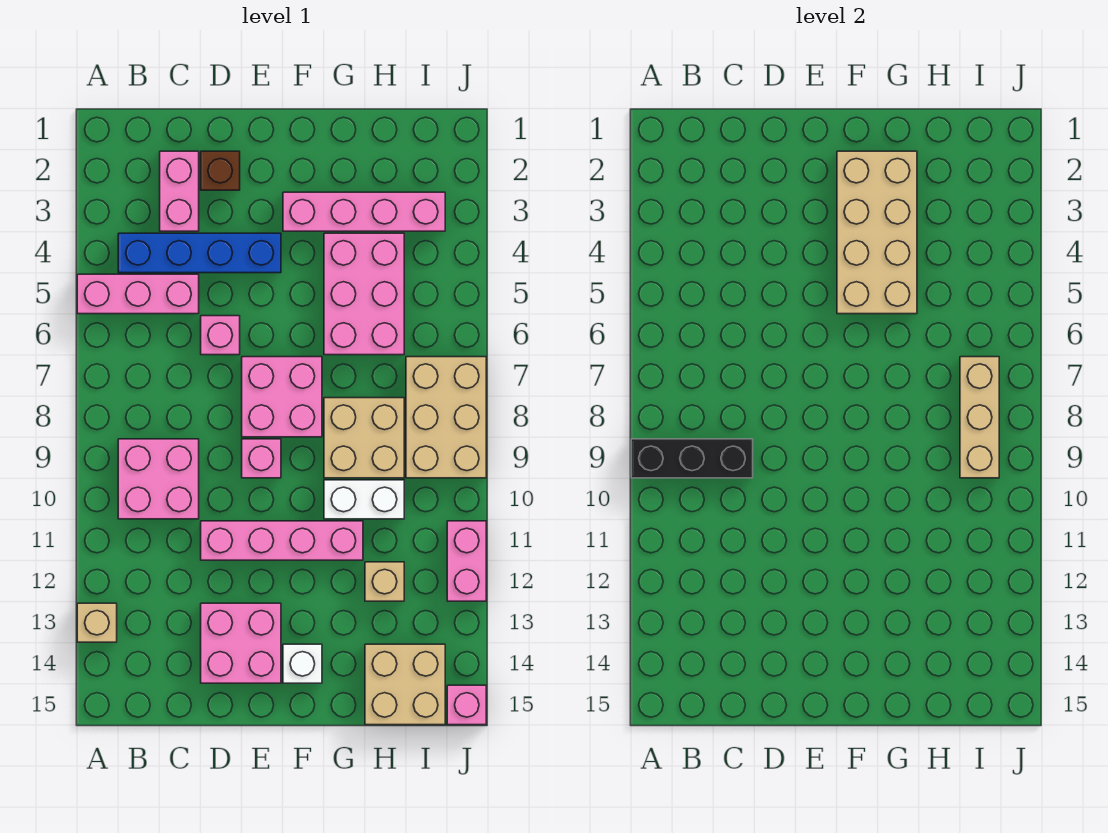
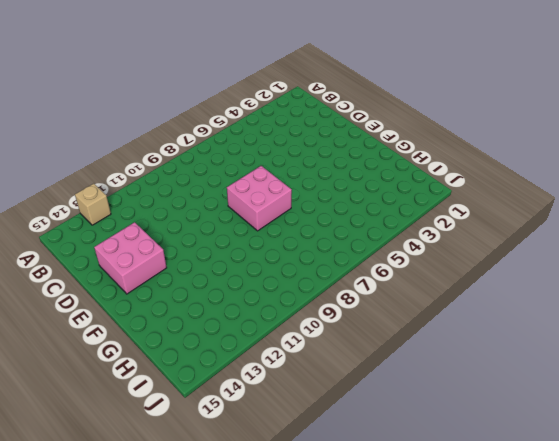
none -> pink brick A5:C5 level 1
none -> blue brick B4:E4 level 1
none -> pink brick B9:C10 level 1

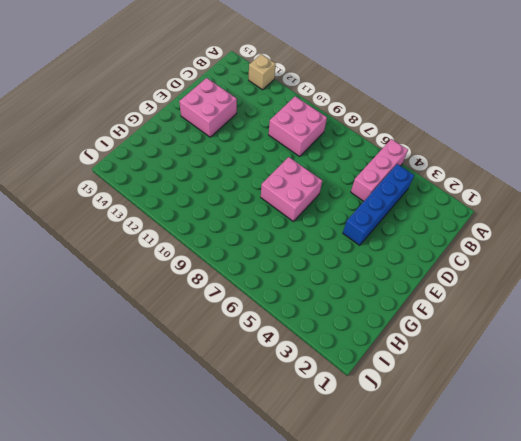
none -> pink brick C2:C3 level 1
none -> brown brick D2 level 1
none -> pink brick D6 level 1

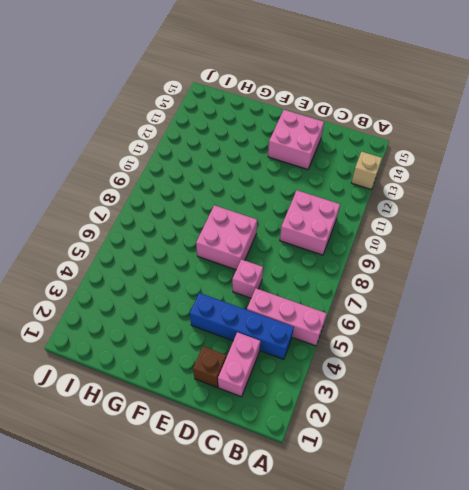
none -> pink brick D11:G11 level 1
none -> pink brick E9 level 1
none -> pink brick F3:I3 level 1

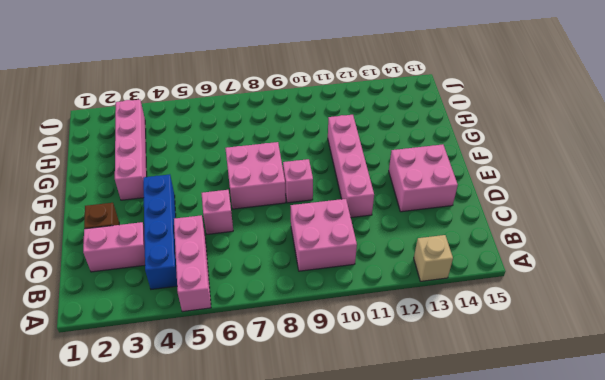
none -> white brick F14 level 1
none -> pink brick G4:H6 level 1
none -> tan brick G8:H9 level 1

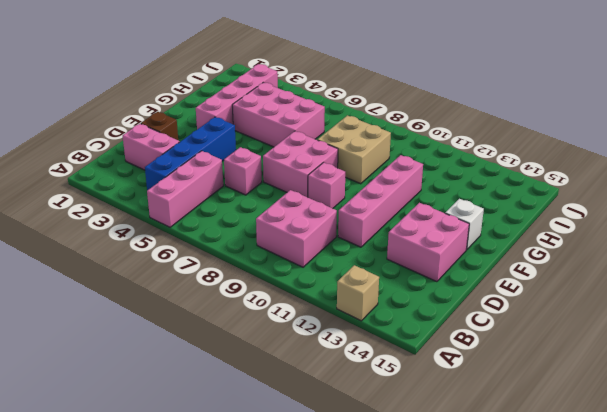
none -> white brick G10:H10 level 1
none -> tan brick H12 level 1
none -> tan brick H14:I15 level 1

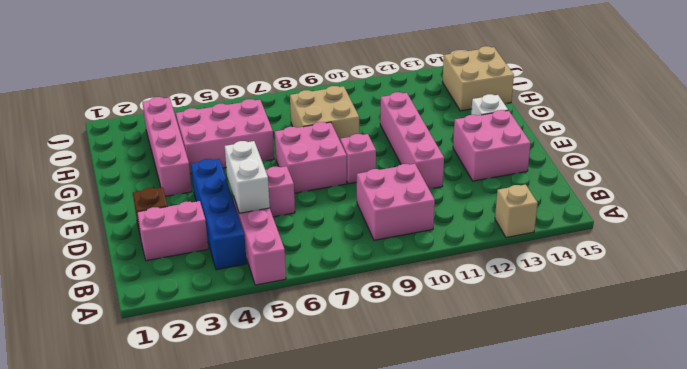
white brick C5:D5 level 2 -> white brick G10:H10 level 1
none -> tan brick H12 level 1
none -> tan brick I7:J9 level 1
none -> pink brick J11:J12 level 1

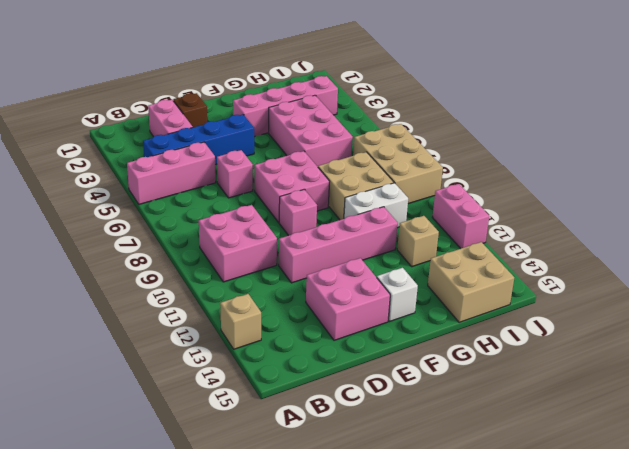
none -> pink brick J15 level 1
none -> black brick A9:C9 level 2
none -> tan brick F2:G5 level 2

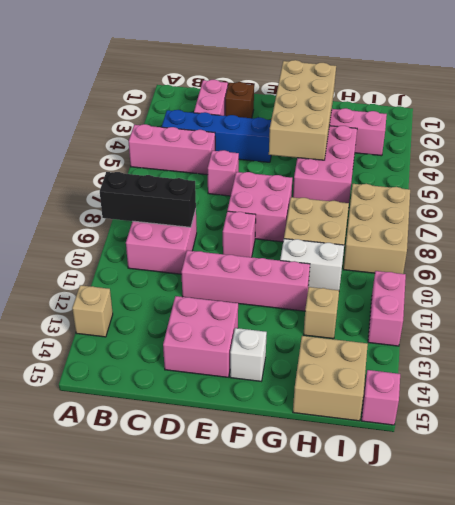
none -> tan brick I7:I9 level 2

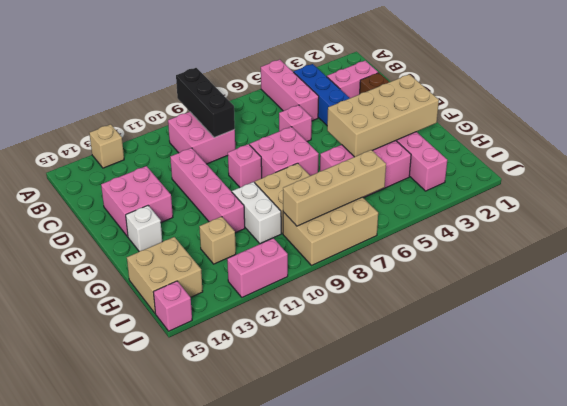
tan brick I6:I9 level 2 -> tan brick I7:I9 level 2

